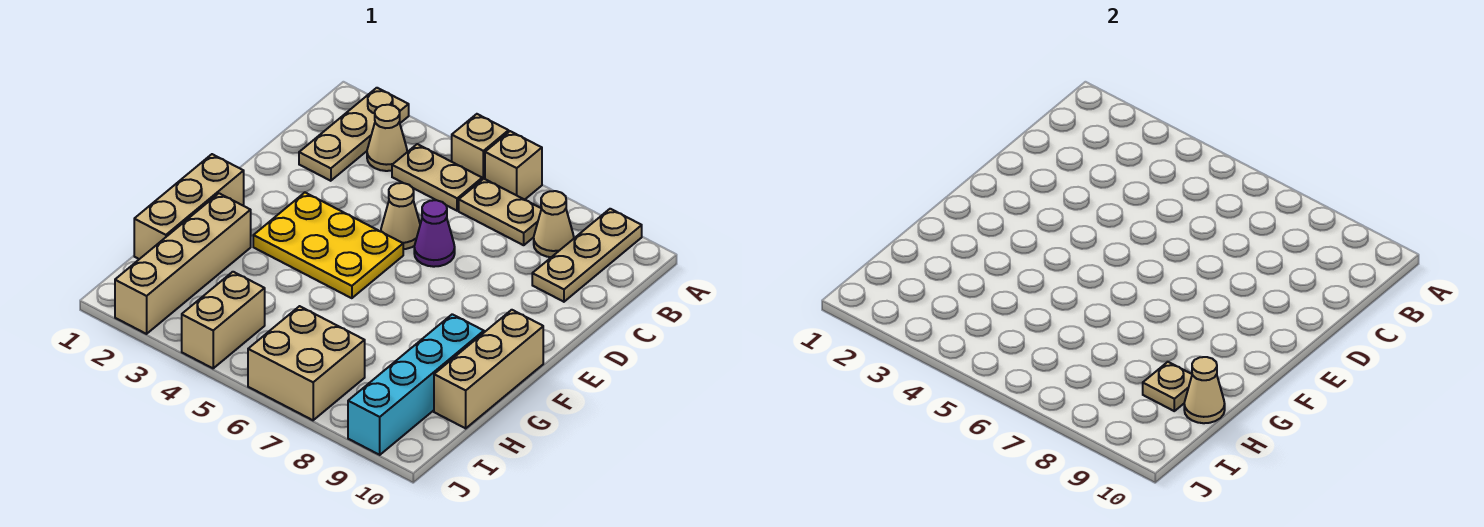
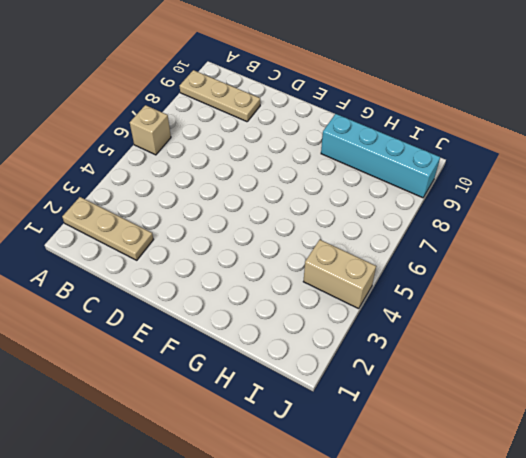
none -> tan brick A5 level 1
none -> tan cone B3 level 1
none -> tan plate B4:B5 level 1

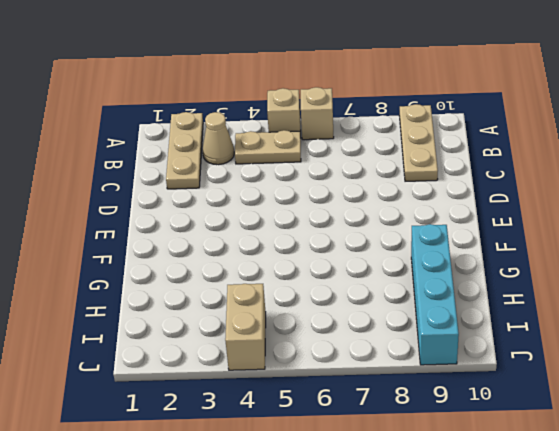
none -> tan plate B6:B7 level 1
none -> tan cone B8 level 1
none -> tan cone D5 level 1

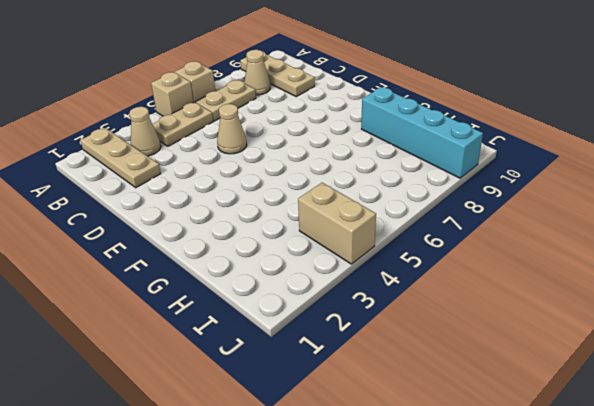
none -> purple cone D6 level 1
none -> yellow plate E3:F5 level 1
none -> tan brick F1:H1 level 1

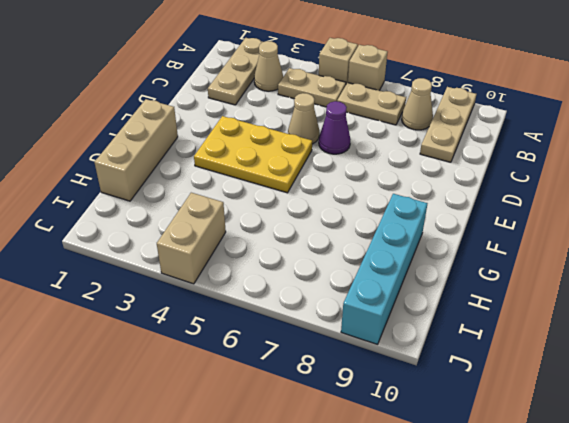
none -> tan brick F10:H10 level 1
none -> tan brick G2:J2 level 1
none -> tan brick I6:J7 level 1

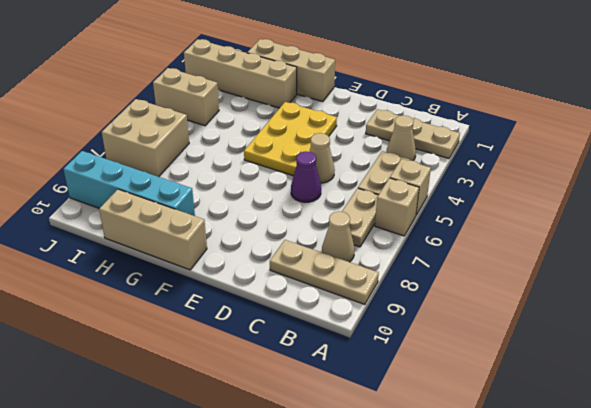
none -> tan plate H9 level 2
none -> tan cone H10 level 2

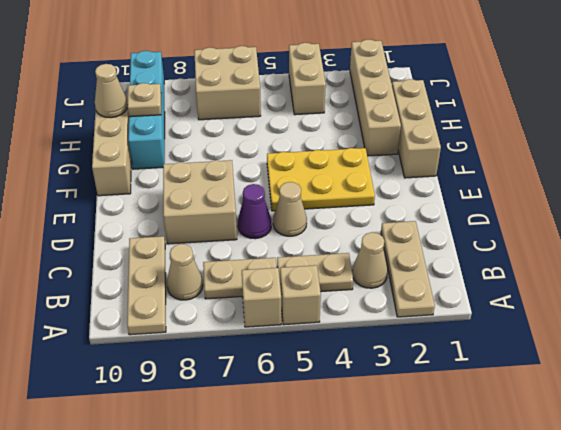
tan brick D7:E8 level 1 -> none

